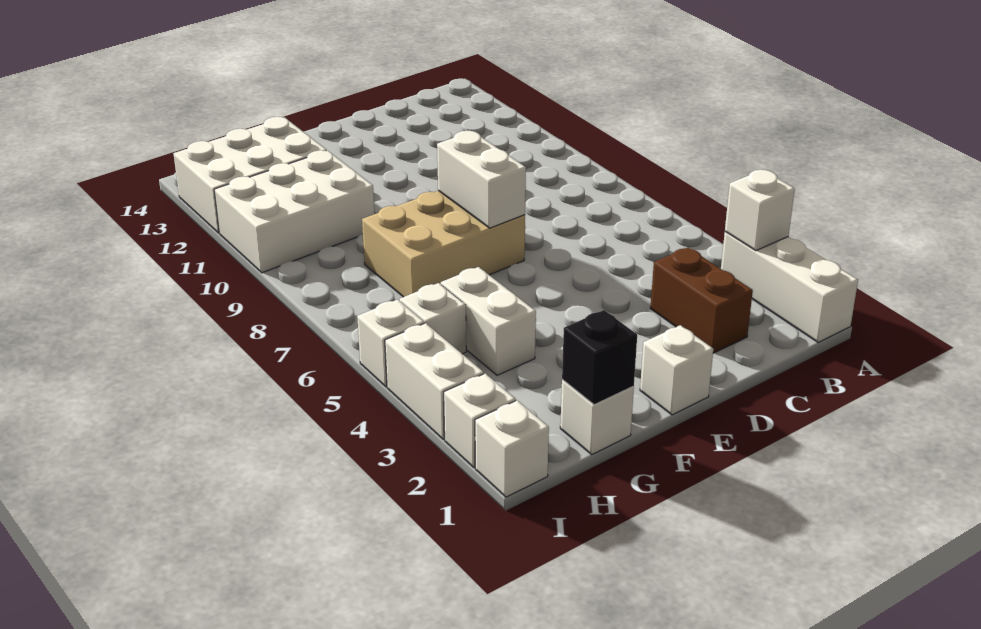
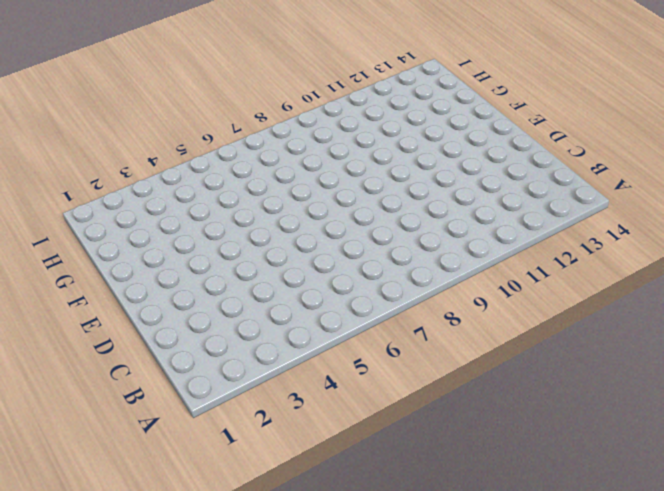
none -> white brick A1:A3 level 1
none -> brown brick C2:C3 level 1
none -> white brick E1 level 1

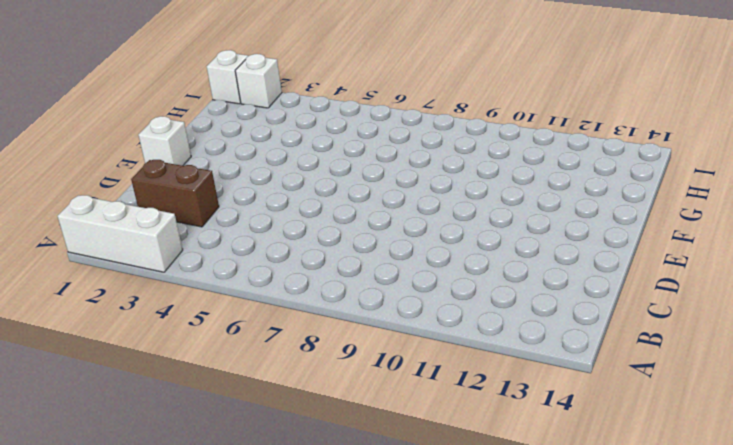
none -> tan brick E7:G8 level 1
none -> white brick G1 level 1
none -> white brick G4:G5 level 1

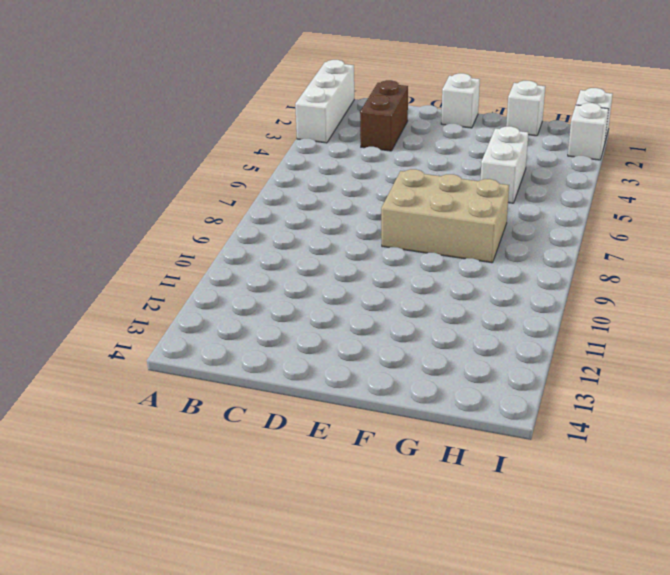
none -> white brick G10:I11 level 1
none -> white brick G12:I13 level 1
none -> white brick H5 level 1

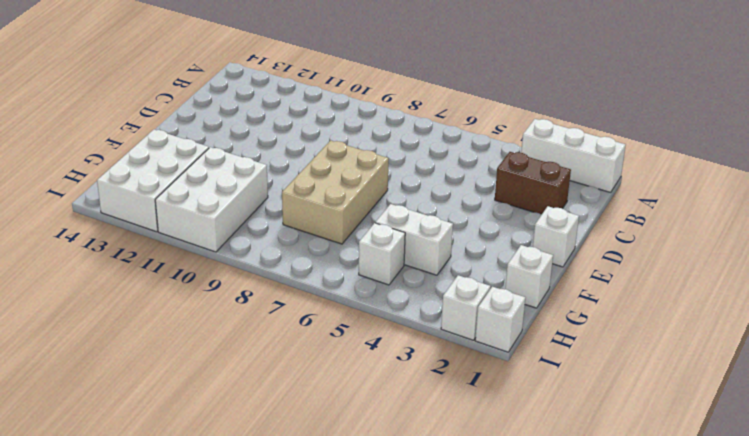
none -> white brick I3:I4 level 1
none -> white brick I5 level 1
none -> white brick A3 level 2

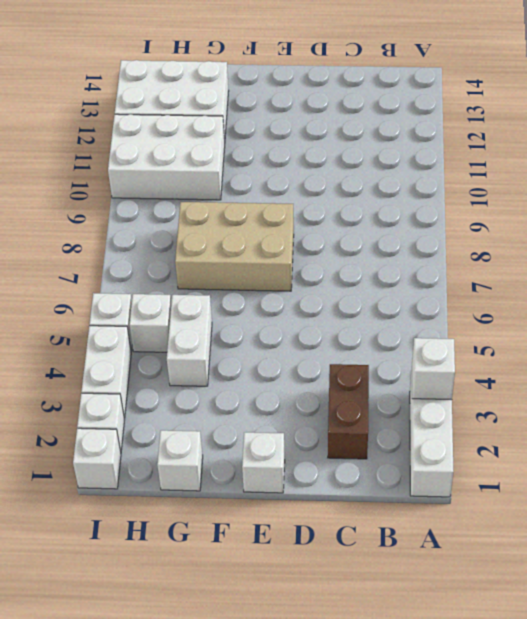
none -> white brick E7:E8 level 2
none -> black brick G1 level 2

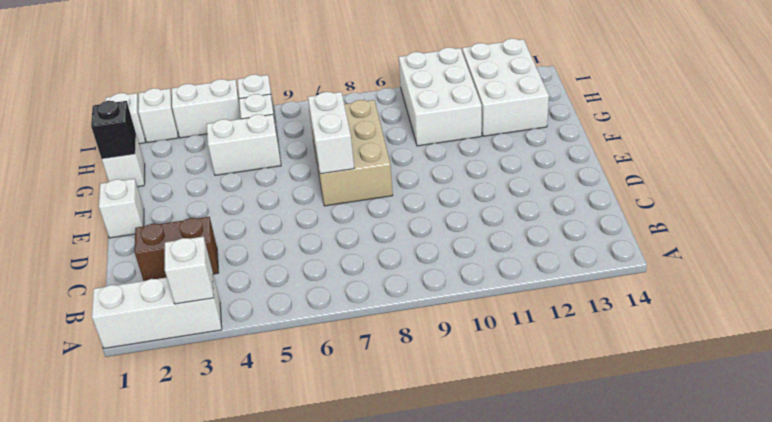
white brick E7:F7 level 2 -> white brick E7:E8 level 2

